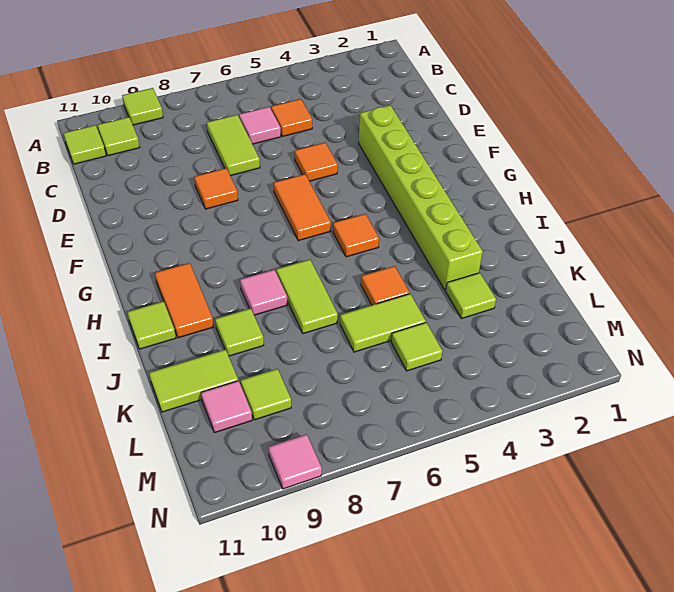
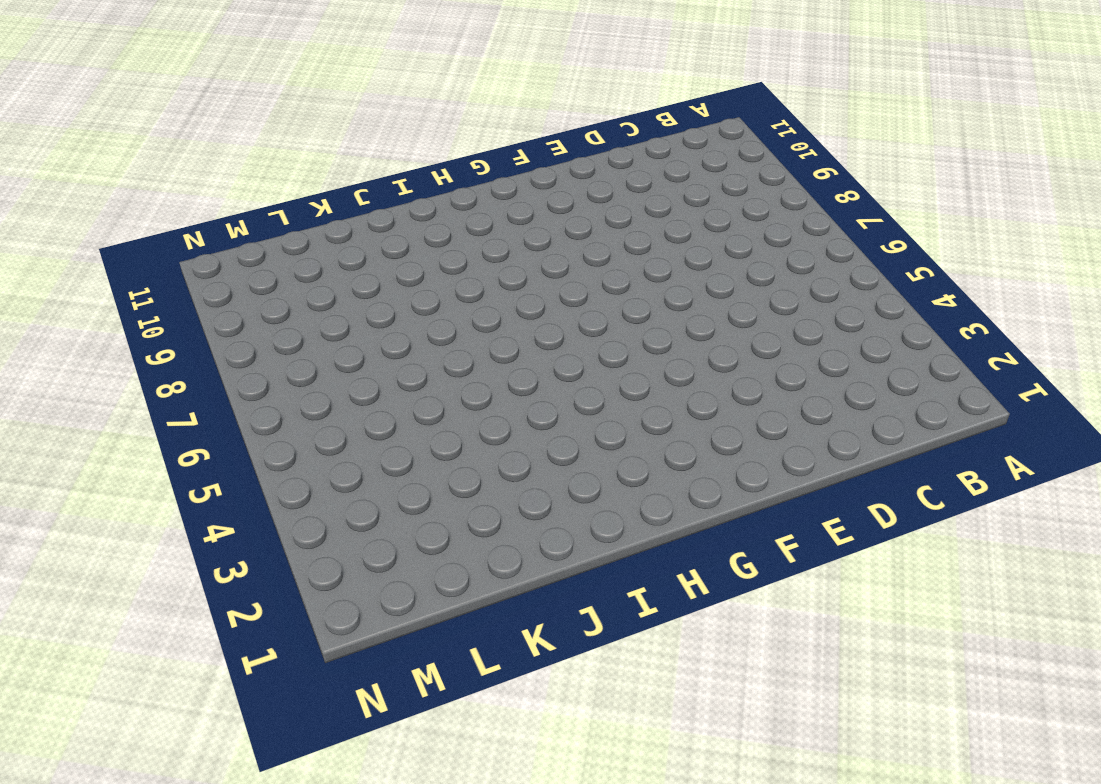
none -> lime tile A9 level 1
none -> lime tile B10 level 1
none -> lime tile B11 level 1

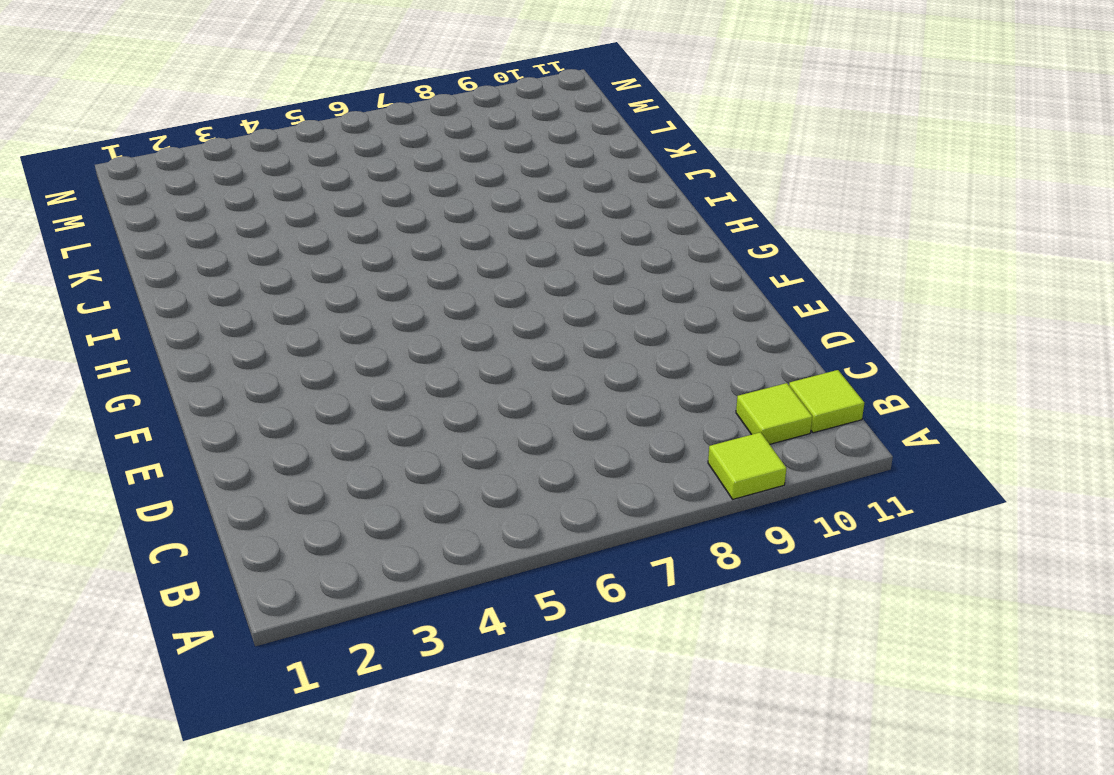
none -> orange tile C5 level 1
none -> pink tile C6 level 1
none -> lime tile C7:D7 level 1

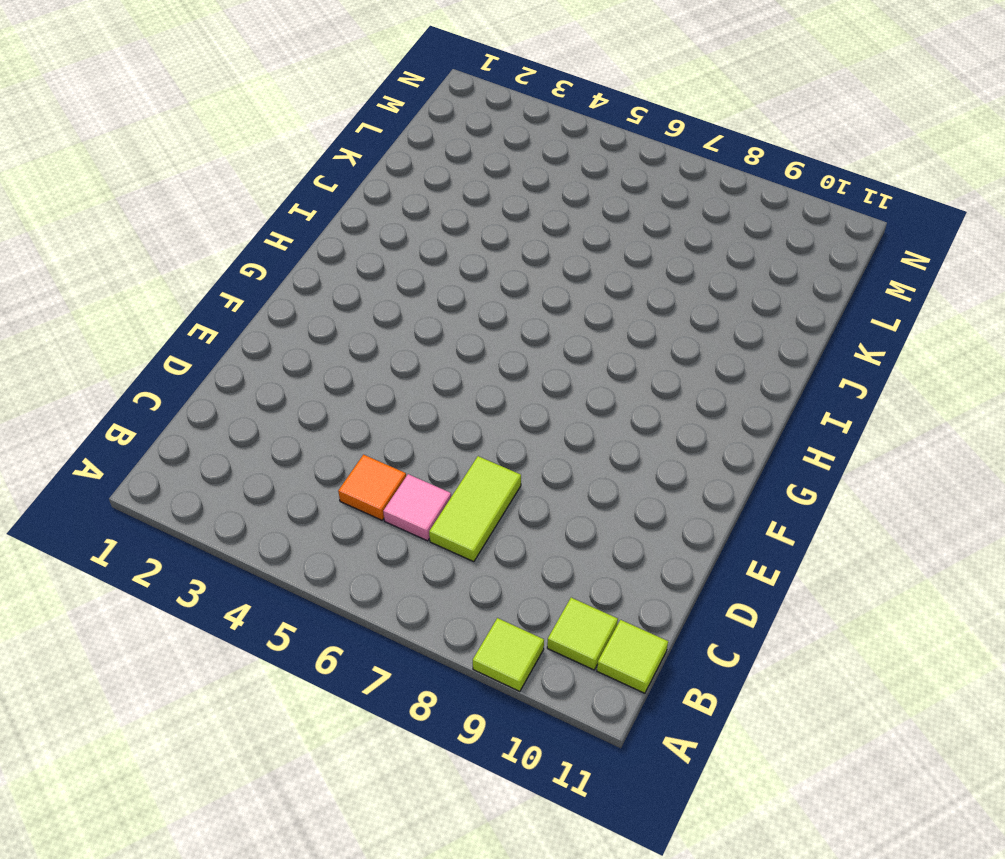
none -> lime brick E3:J3 level 1
none -> orange tile E5 level 1
none -> orange tile E8 level 1

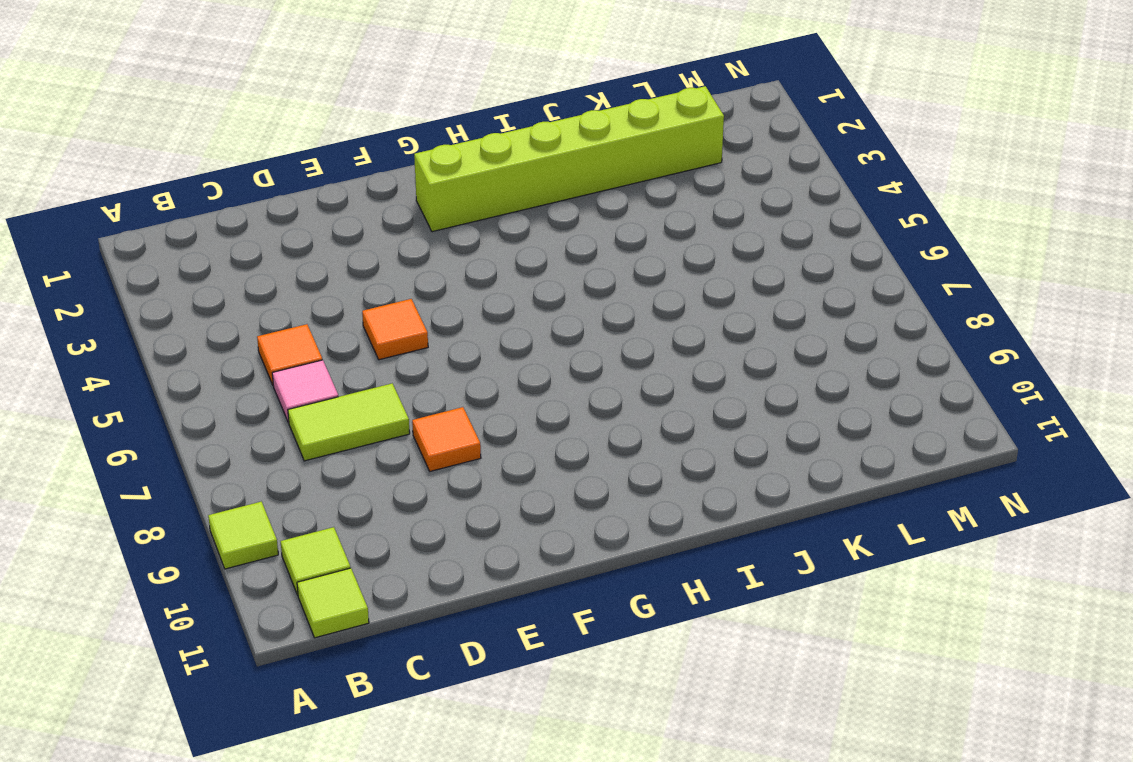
lime brick G2:L2 level 1 -> lime brick E3:J3 level 1
none -> orange tile F6:G6 level 1
none -> orange tile H5 level 1
none -> orange tile H10:I10 level 1

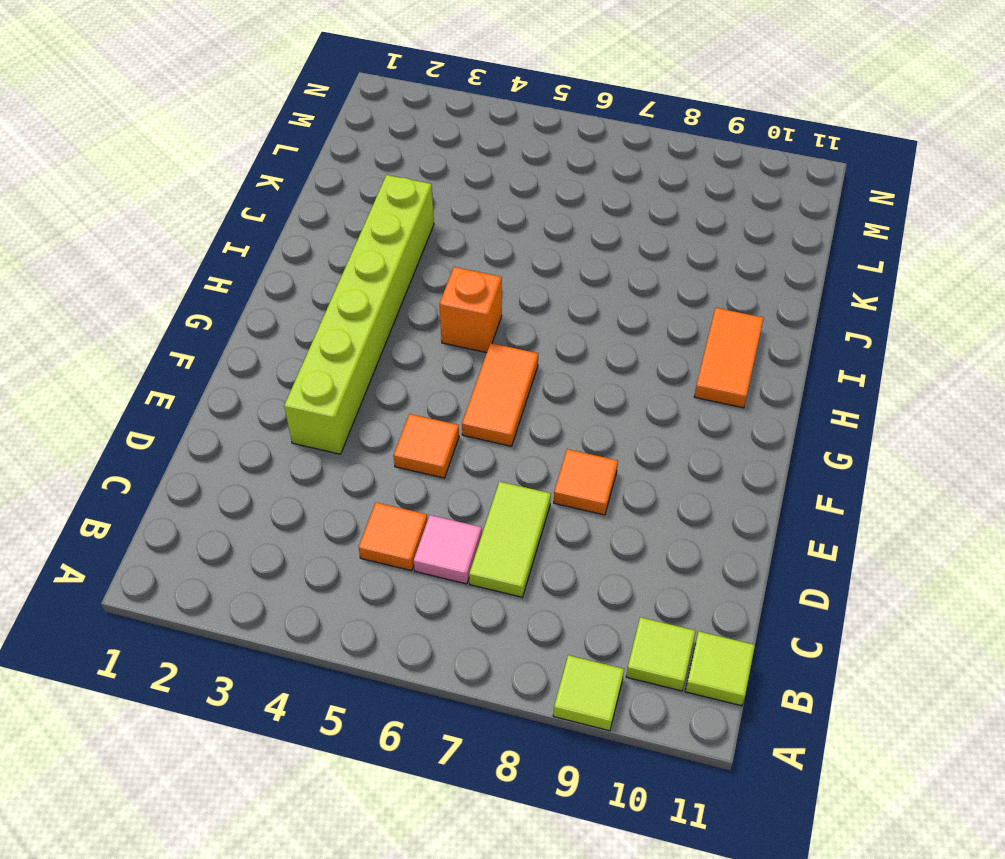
orange brick H5 level 1 -> orange tile H5 level 1
none -> lime tile I7:J7 level 1
none -> pink tile I8 level 1
none -> lime tile I11 level 1

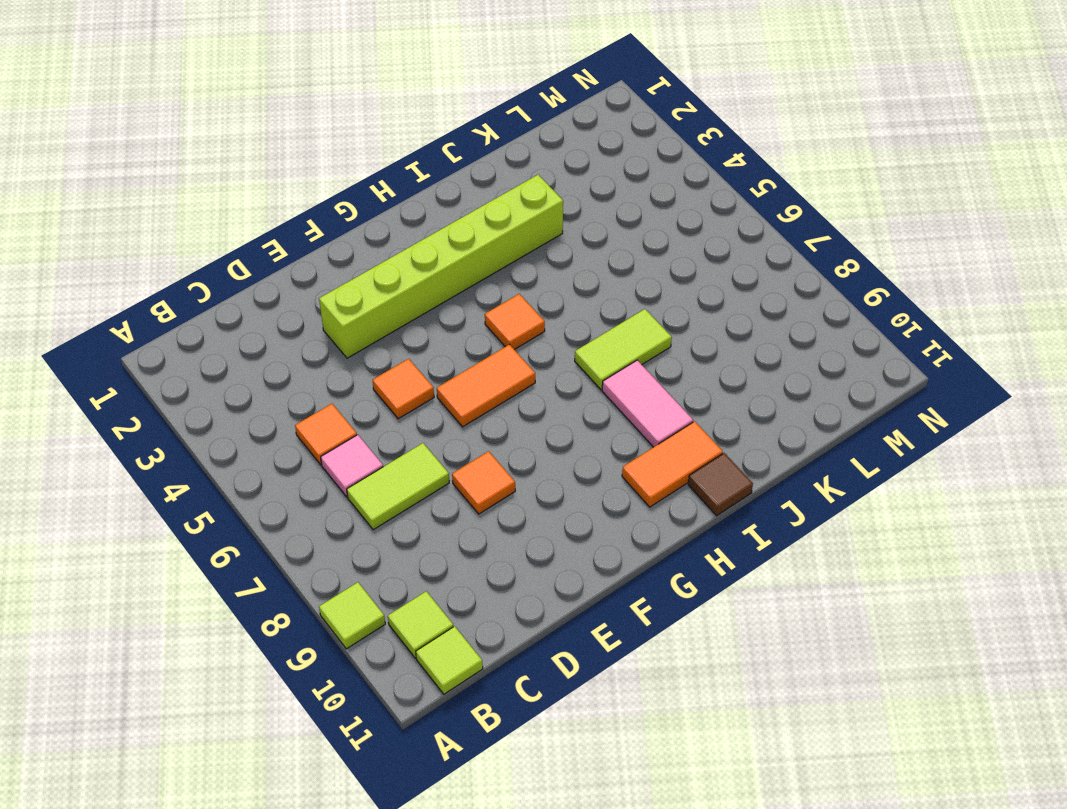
pink tile I8:I9 level 1 -> pink tile I8 level 1
brown tile I11 level 1 -> lime tile I11 level 1
none -> orange tile J5 level 1
none -> lime tile J9 level 1
none -> lime tile K3 level 1

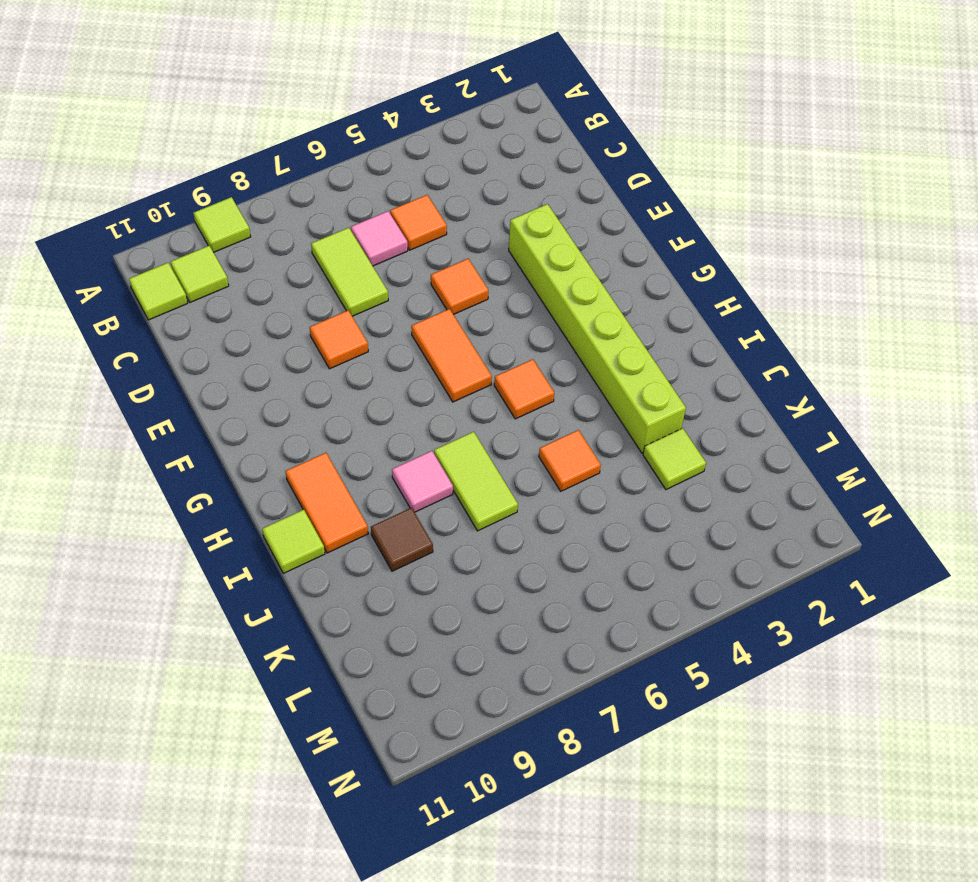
brown tile J9 level 1 -> lime tile J9 level 1
none -> lime tile K5:K6 level 1
none -> lime tile K10:K11 level 1
none -> lime tile L5 level 1

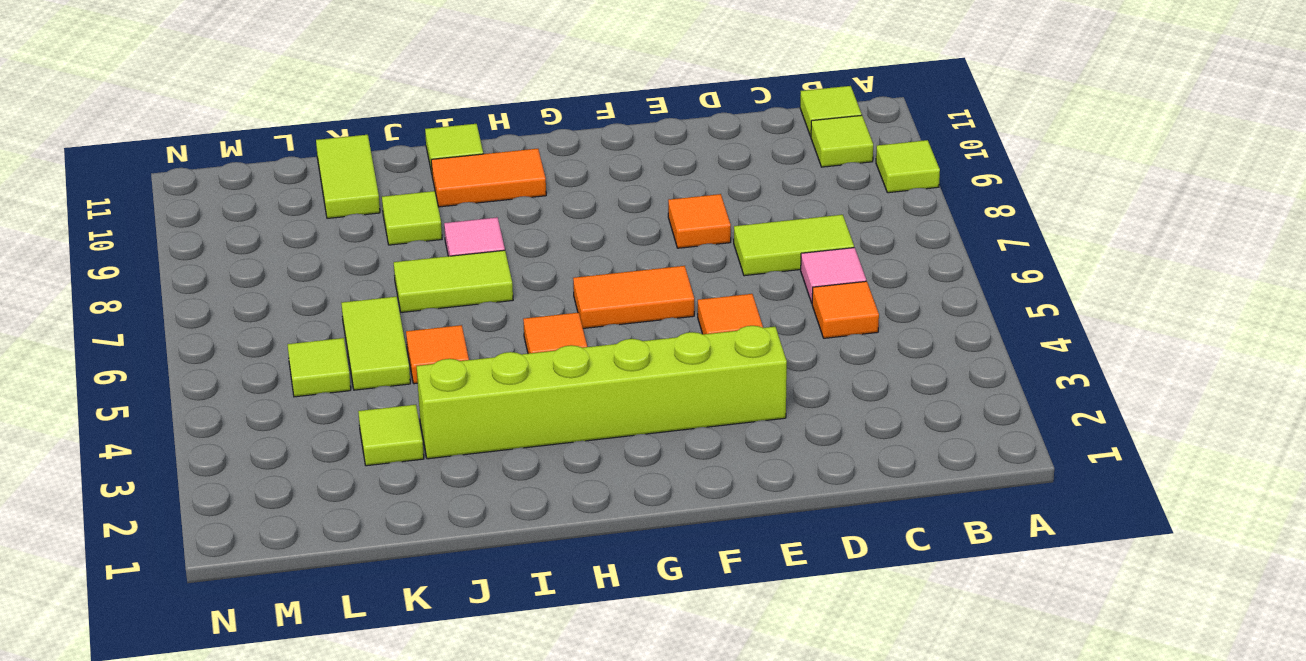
none -> lime tile L9 level 1
none -> pink tile L10 level 1
none -> pink tile N9 level 1

